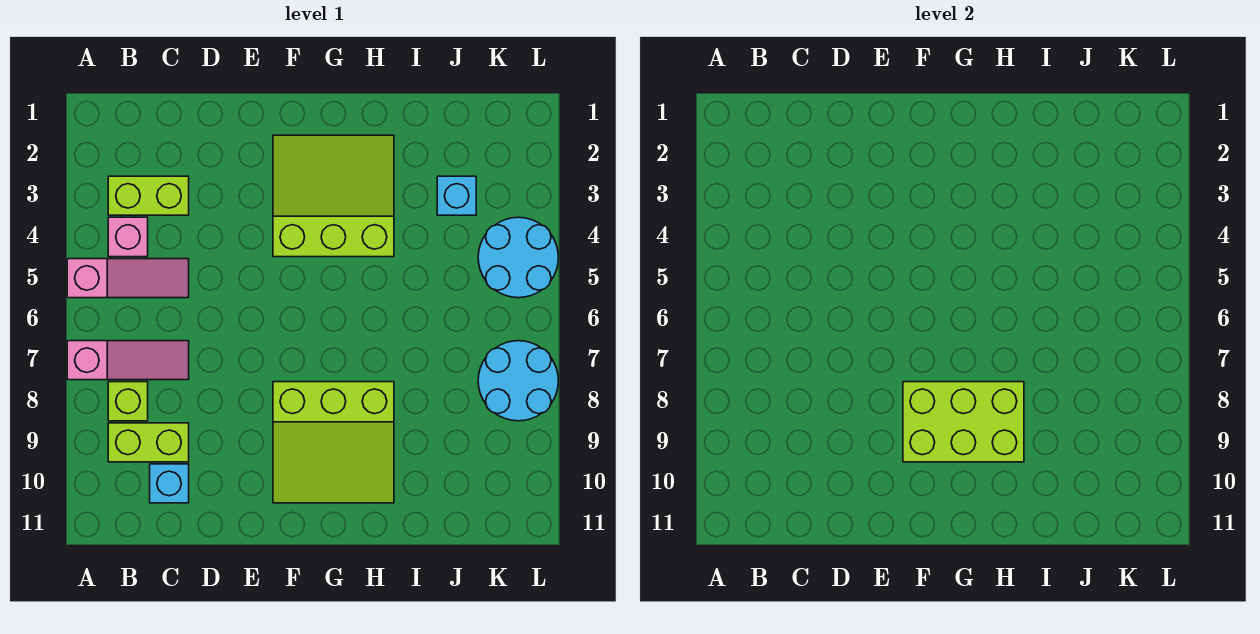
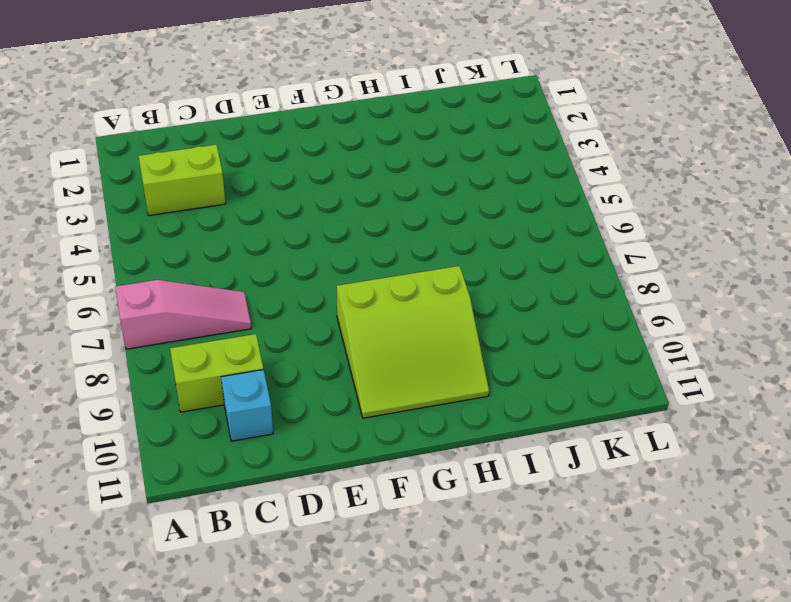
none -> pink slope A5:C5 level 1 top A
none -> pink brick B4 level 1
none -> lime brick B8 level 1

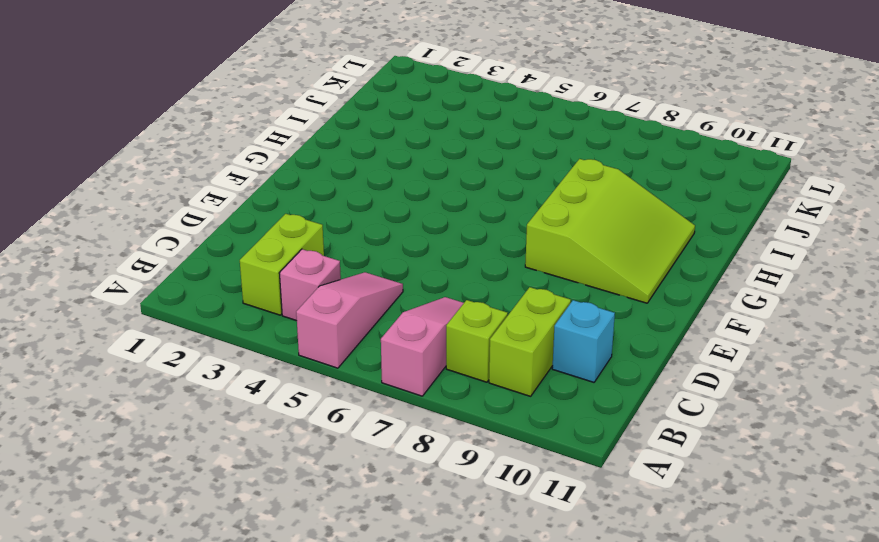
none -> lime slope F2:H4 level 1 top 4
none -> cyan brick J3 level 1
none -> cyan round brick K4:L5 level 1

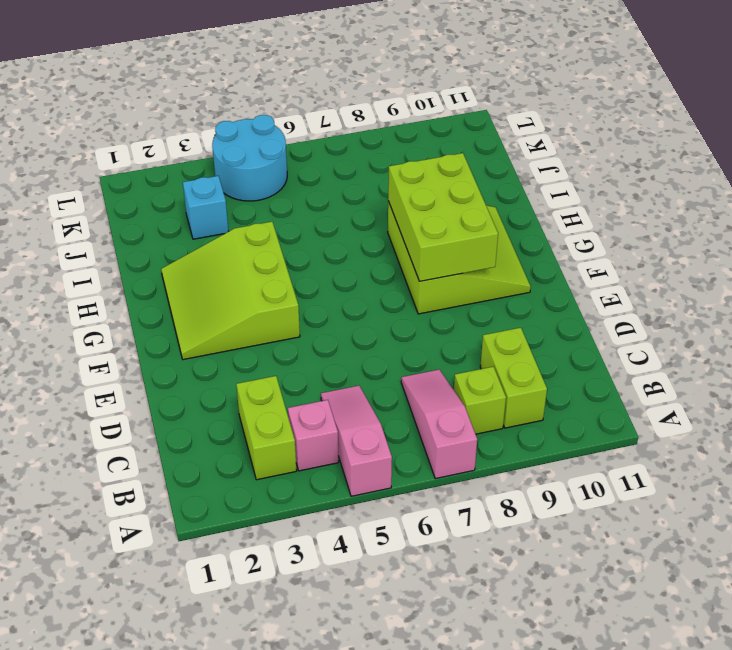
none -> cyan brick C10 level 1
none -> cyan round brick K7:L8 level 1

